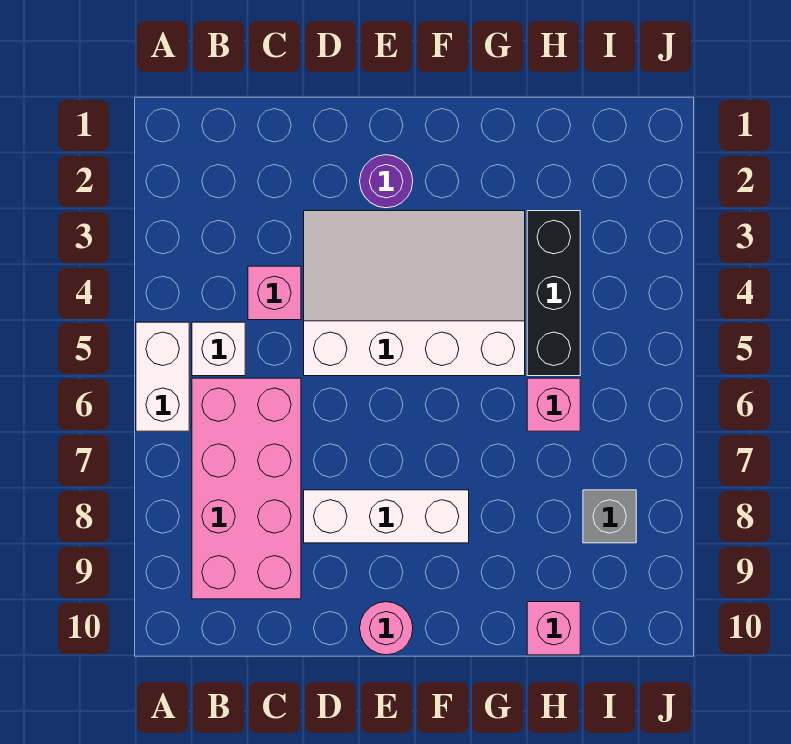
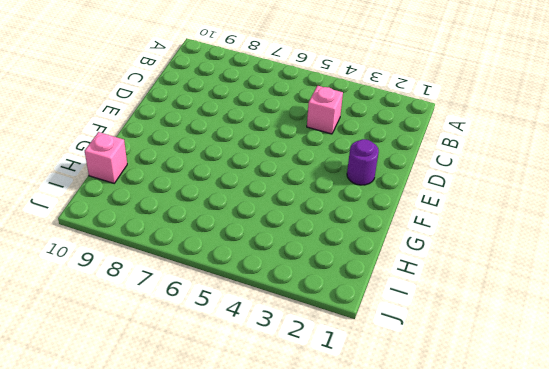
none -> white brick A5:A6 level 1
none -> white brick B5 level 1
none -> pink brick B6:C9 level 1

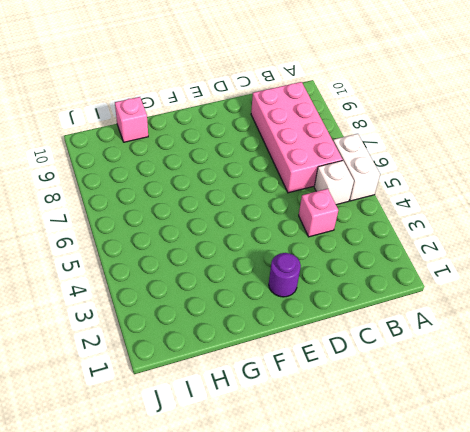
none -> white slope D3:G5 level 1 top 5
none -> white brick D8:F8 level 1
none -> pink round brick E10 level 1

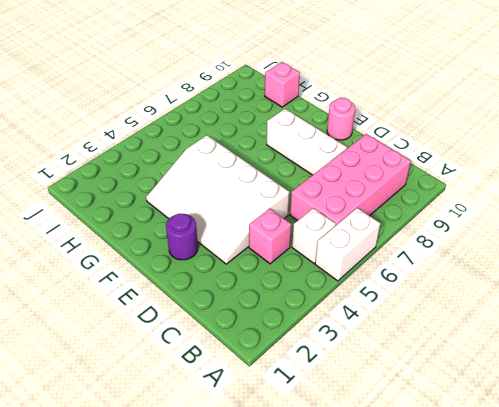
none -> black brick H3:H5 level 1
none -> pink brick H6 level 1
none -> grey brick I8 level 1

